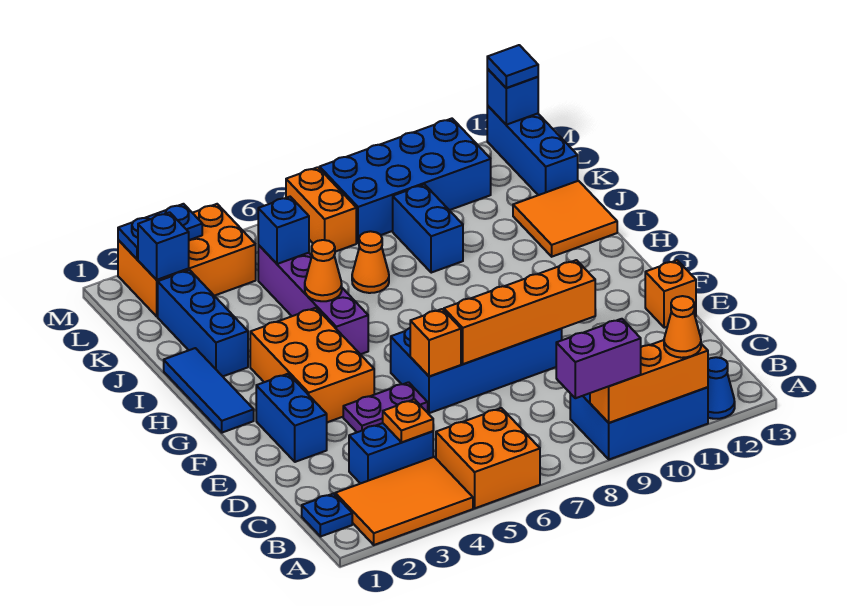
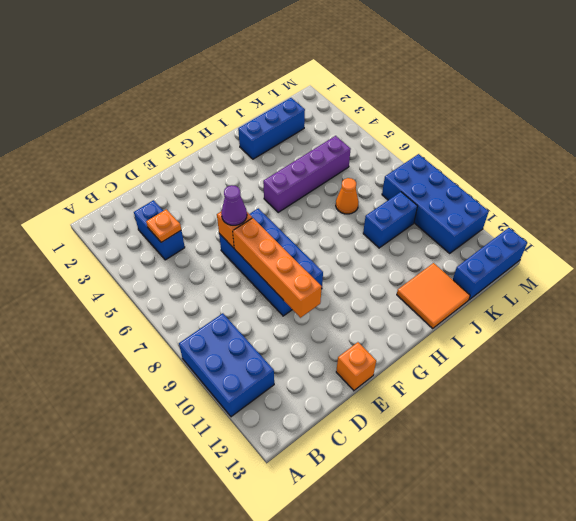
purple cone E6 level 3 -> none
none -> orange tile A2:B4 level 1
none -> orange brick A5:B6 level 1
none -> blue cone A12 level 1
none -> blue plate B1 level 1

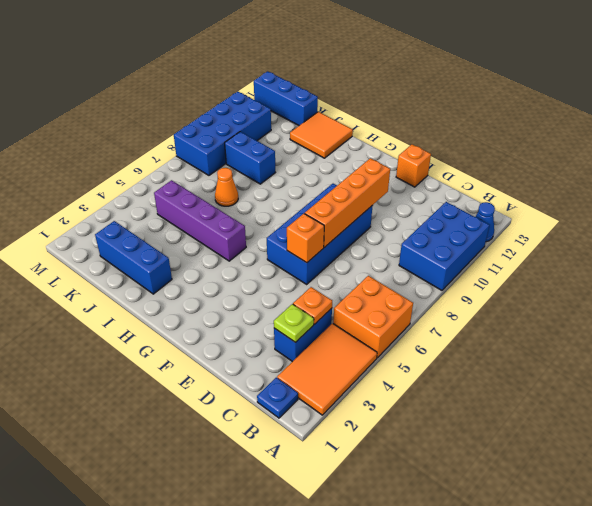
lime plate C3 level 2 -> none
none -> blue brick E2:F2 level 1
none -> purple plate E4:E5 level 1
none -> orange brick F3:H4 level 1
none -> blue tile G1:I1 level 1

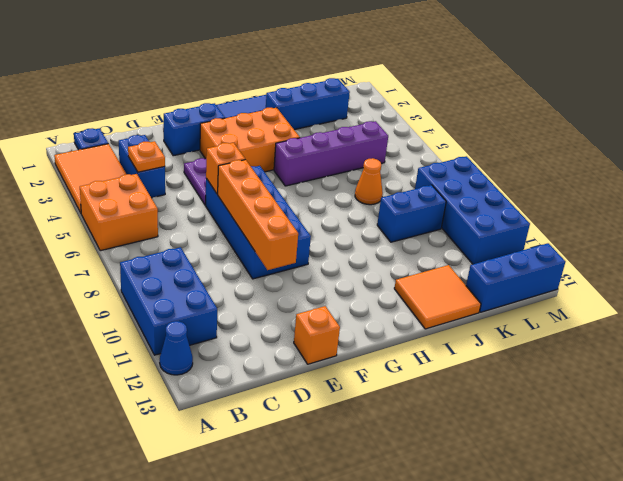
none -> orange brick L2:M4 level 1
none -> orange brick L7:M7 level 1
none -> orange brick A9:A11 level 2
none -> orange cone I5 level 2

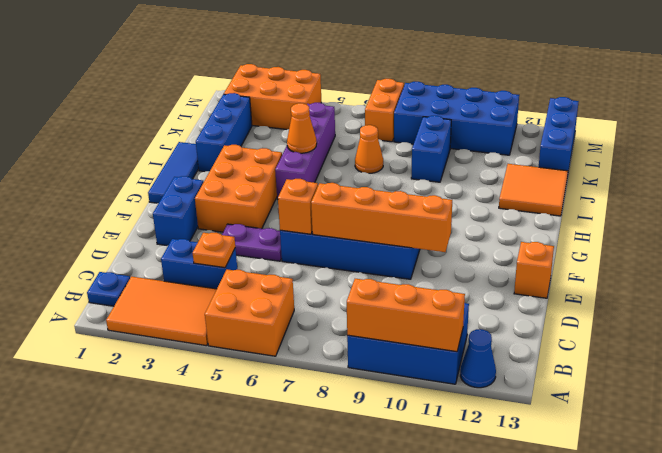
none -> blue brick K5 level 2
none -> blue brick L2 level 2
none -> blue plate M2:M3 level 2
none -> blue brick M13 level 2

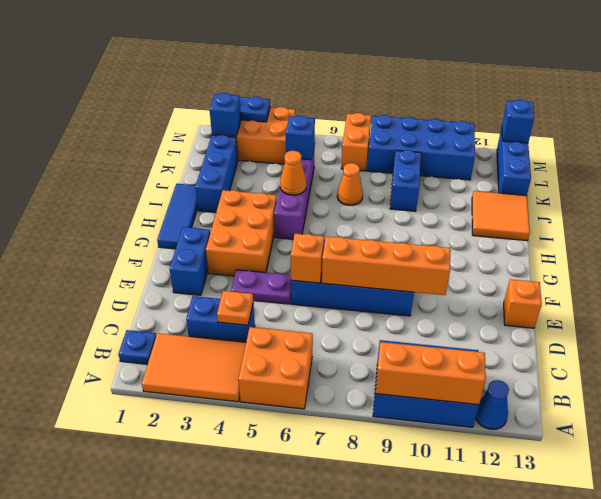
none -> purple brick A8:A9 level 3
none -> orange cone A11 level 3
none -> blue tile M13 level 3

